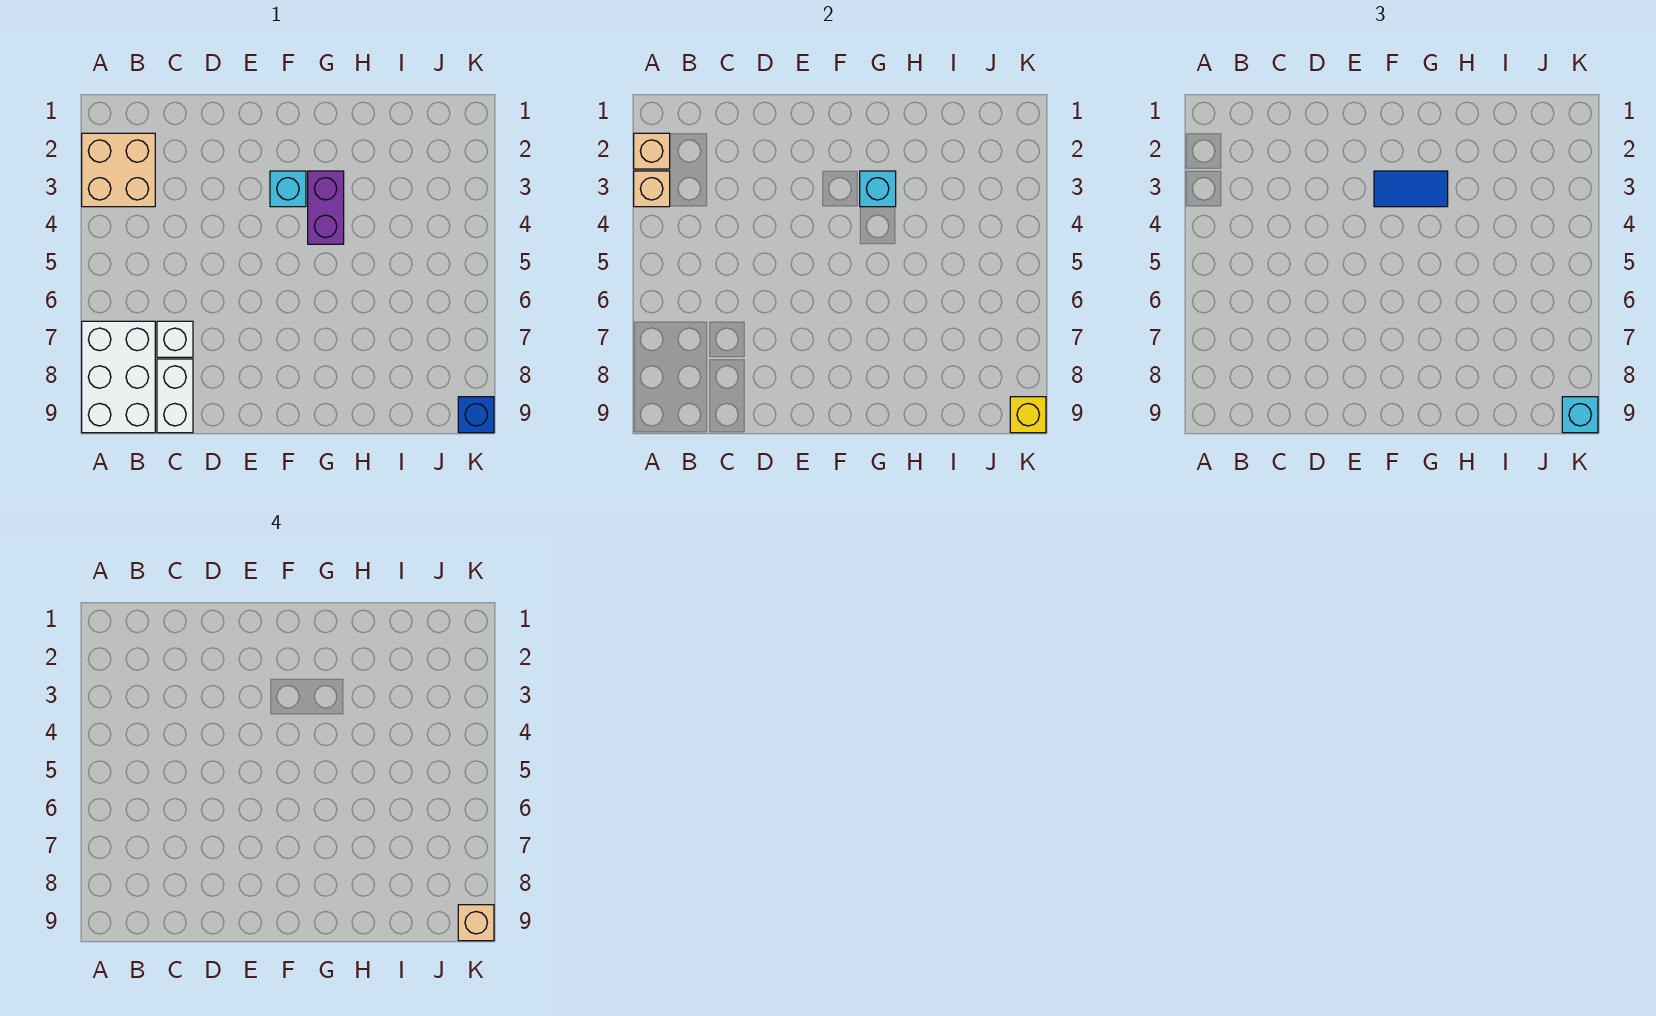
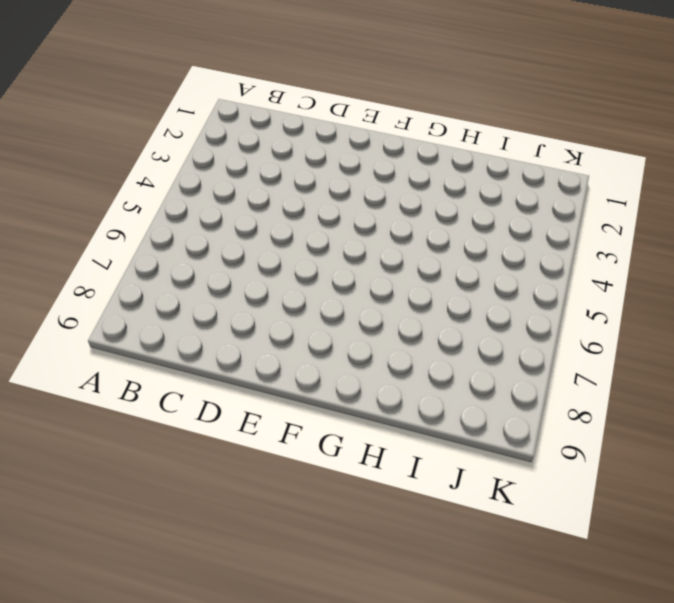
none -> tan brick A2:B3 level 1
none -> white brick A7:B9 level 1
none -> white brick C7 level 1

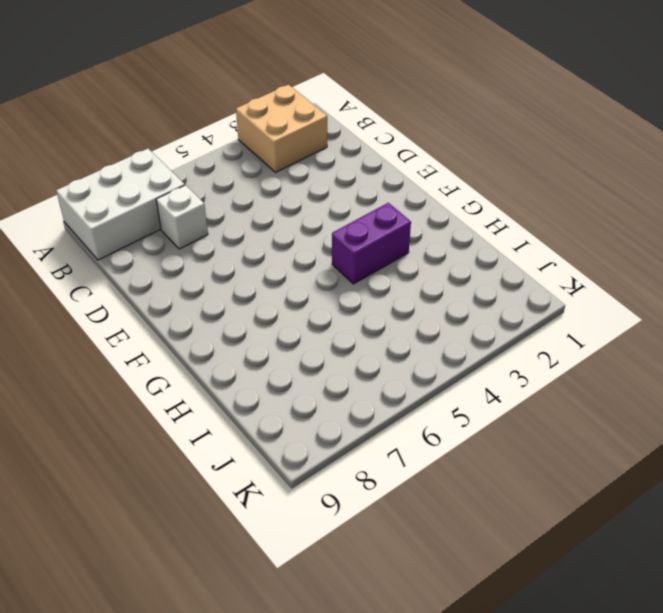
none -> white brick C8:C9 level 1
none -> cyan brick F3 level 1
none -> blue brick K9 level 1

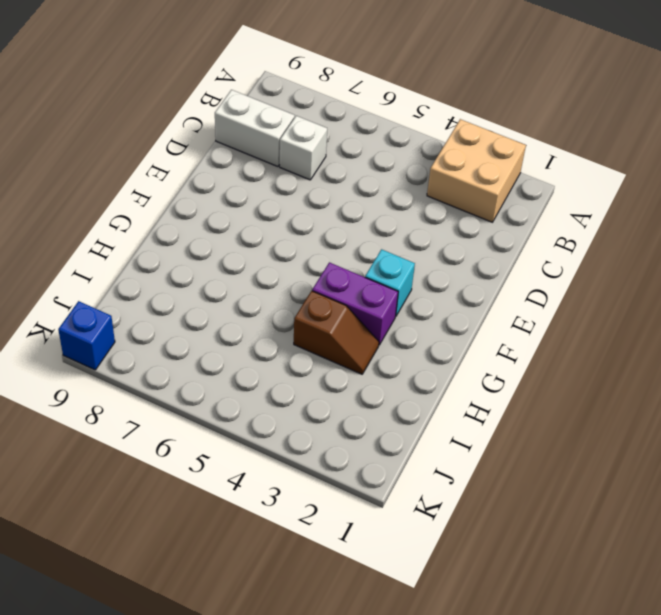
brown slope H3:H4 level 1 top 4 -> none
none -> white brick A7:B9 level 1
none -> tan brick A2 level 2
none -> tan brick A3 level 2

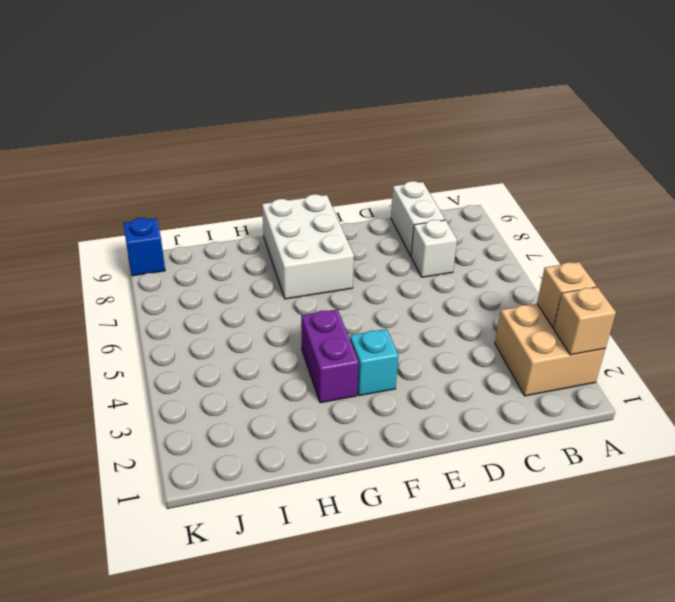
white brick F7:G9 level 1 -> white brick A7:B9 level 1
none -> cyan brick G3 level 2
none -> yellow brick K9 level 2
none -> blue tile F3:G3 level 3

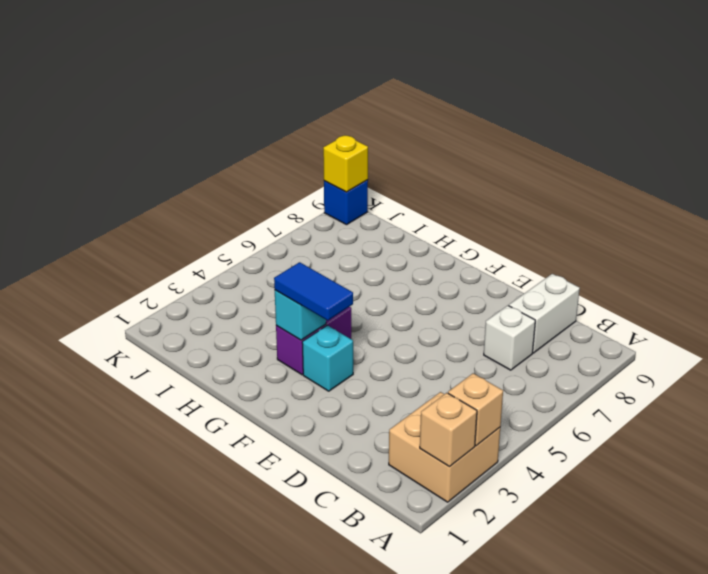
none -> white brick A7:B9 level 1
none -> cyan brick K9 level 3
none -> tan brick K9 level 4

